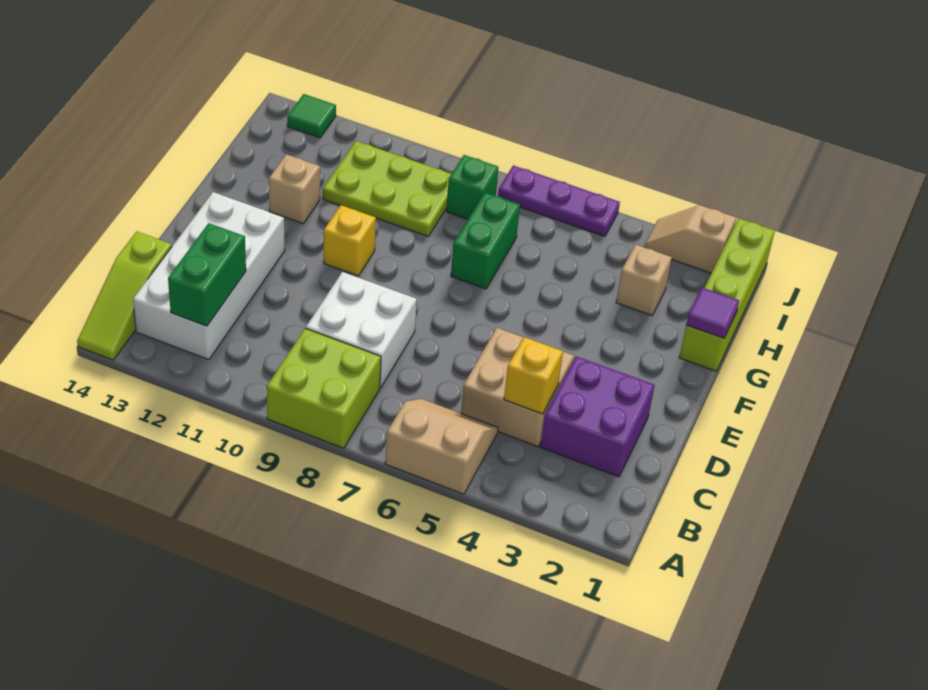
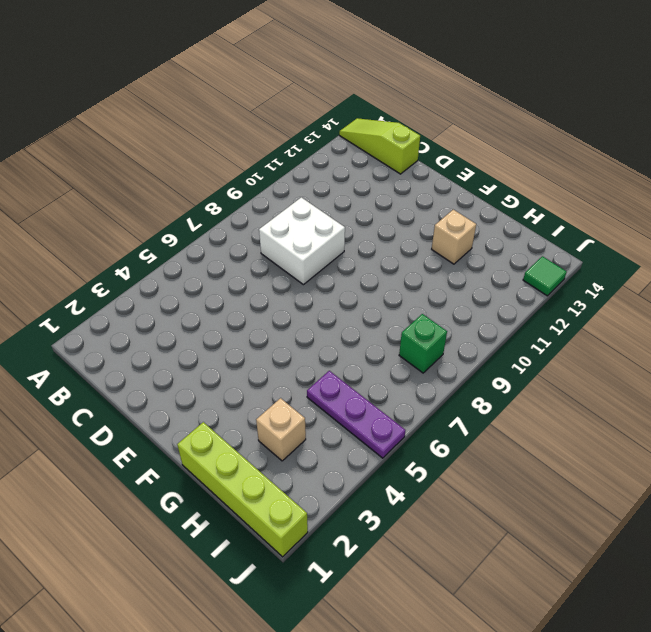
purple plate H5:J5 level 1 -> purple plate J5:J7 level 1
none -> tan slope A5:B6 level 1 top A
none -> lime brick A8:B9 level 1
none -> white brick B12:E13 level 1

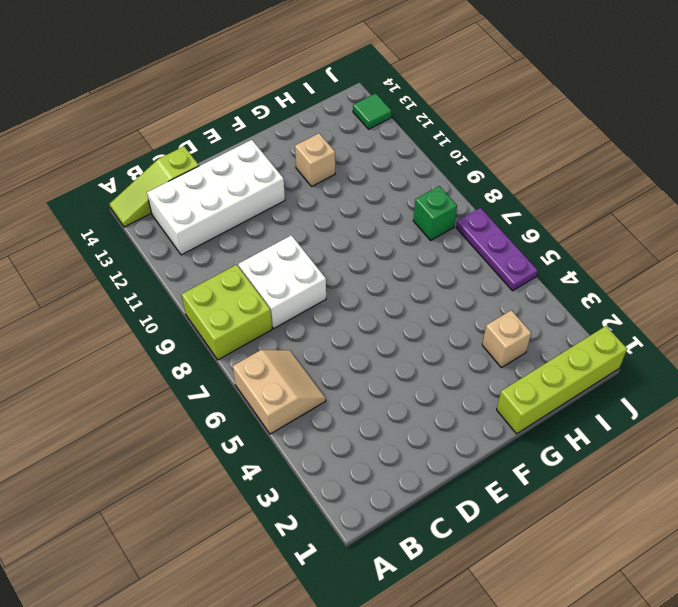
none -> purple brick C2:D3 level 1
none -> tan brick C4:D5 level 1
none -> yellow brick F10 level 1

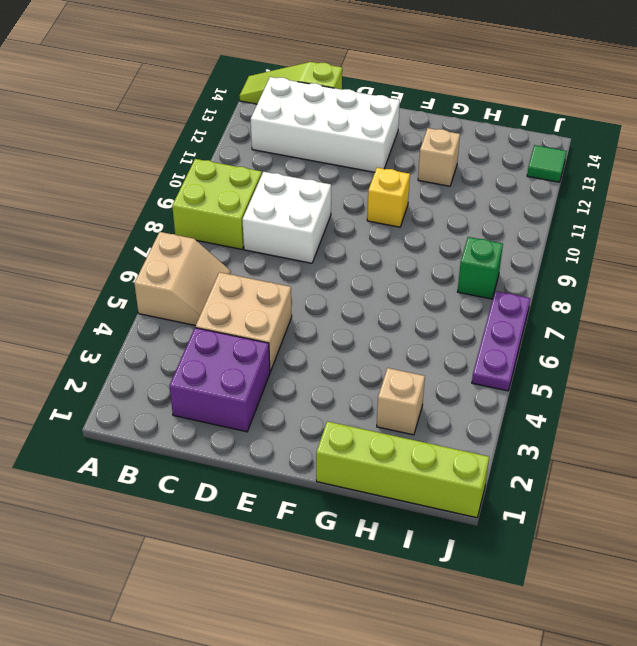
none -> green brick G7:H7 level 1
none -> lime plate H9:I11 level 1
none -> tan slope J2:J3 level 1 top 2

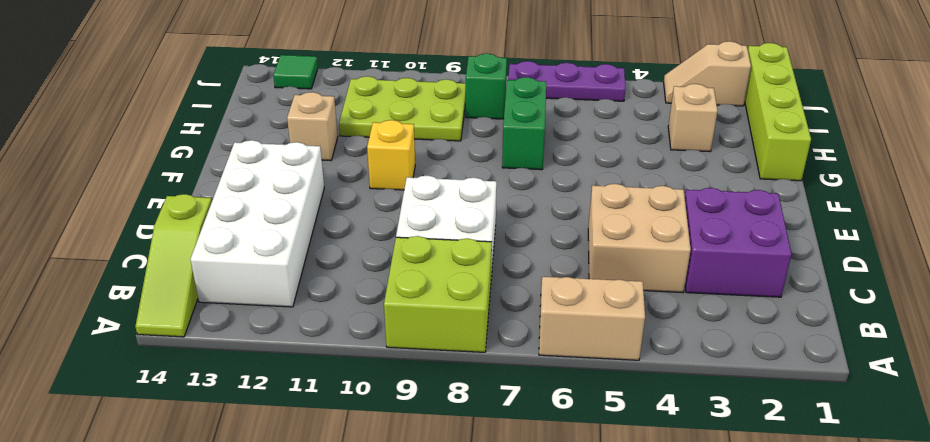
none -> green brick B12:C12 level 2
none -> yellow brick C4 level 2
none -> purple tile G1 level 2

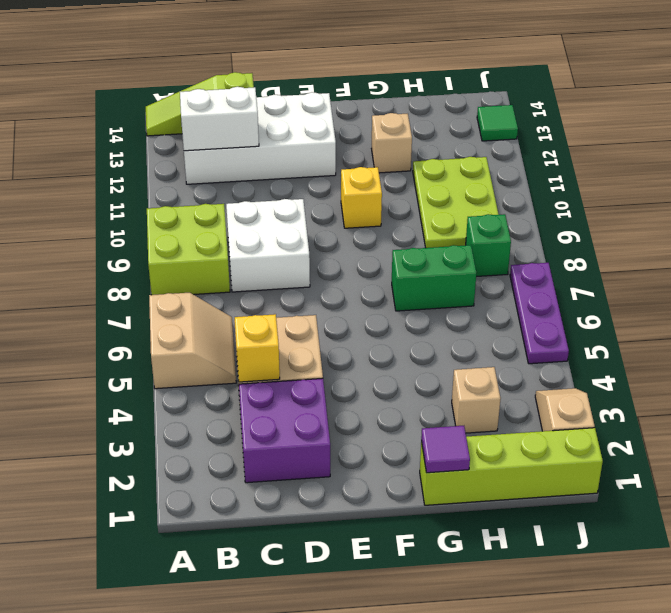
white brick B12:C12 level 2 -> green brick B12:C12 level 2

